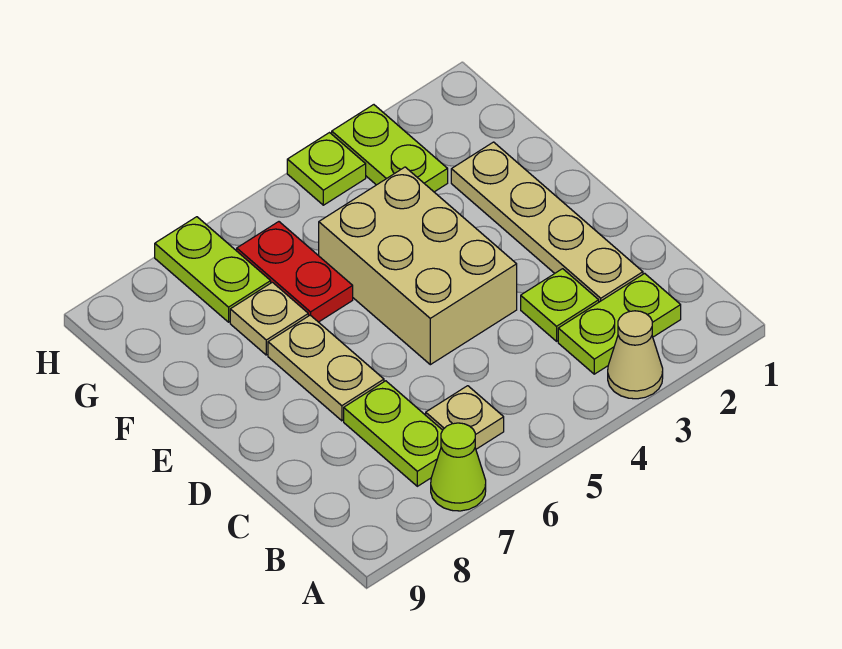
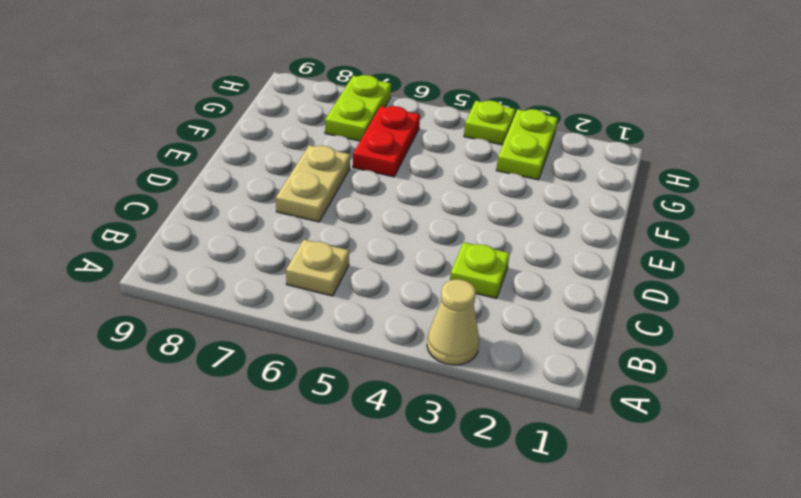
none -> lime cone A7 level 1
none -> lime plate B2:B3 level 1
none -> lime plate B7:C7 level 1

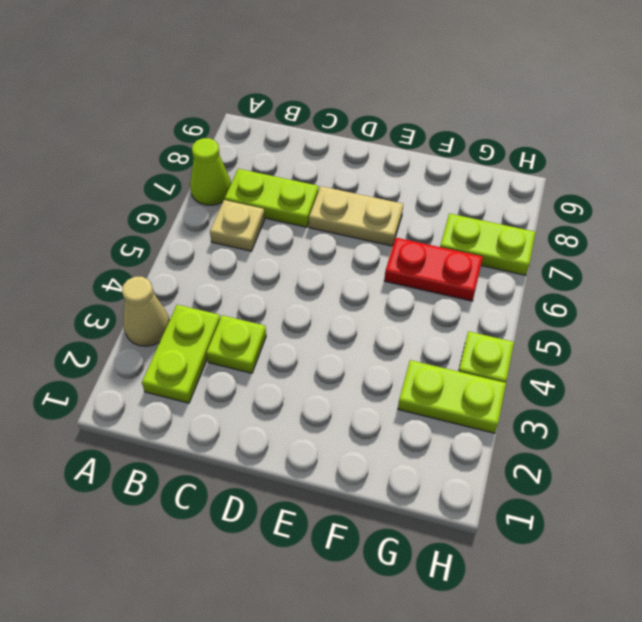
none -> tan plate C2:F2 level 1
none -> tan brick D4:F5 level 1
none -> tan plate F7 level 1

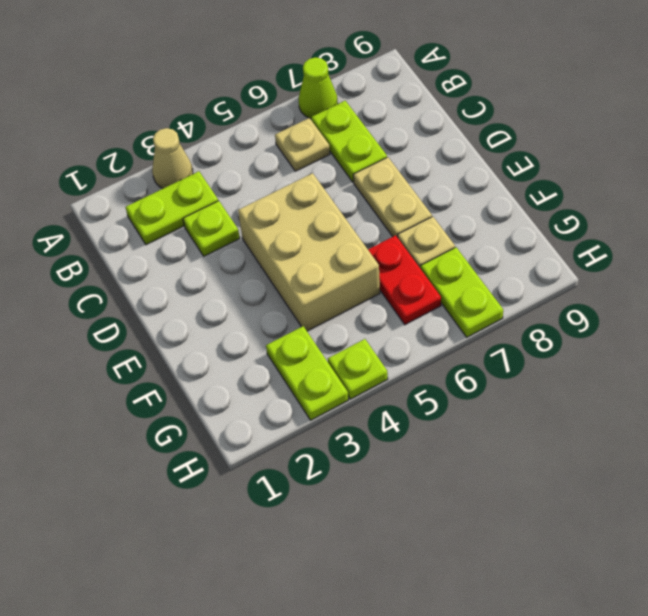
none -> tan plate C2:F2 level 1

